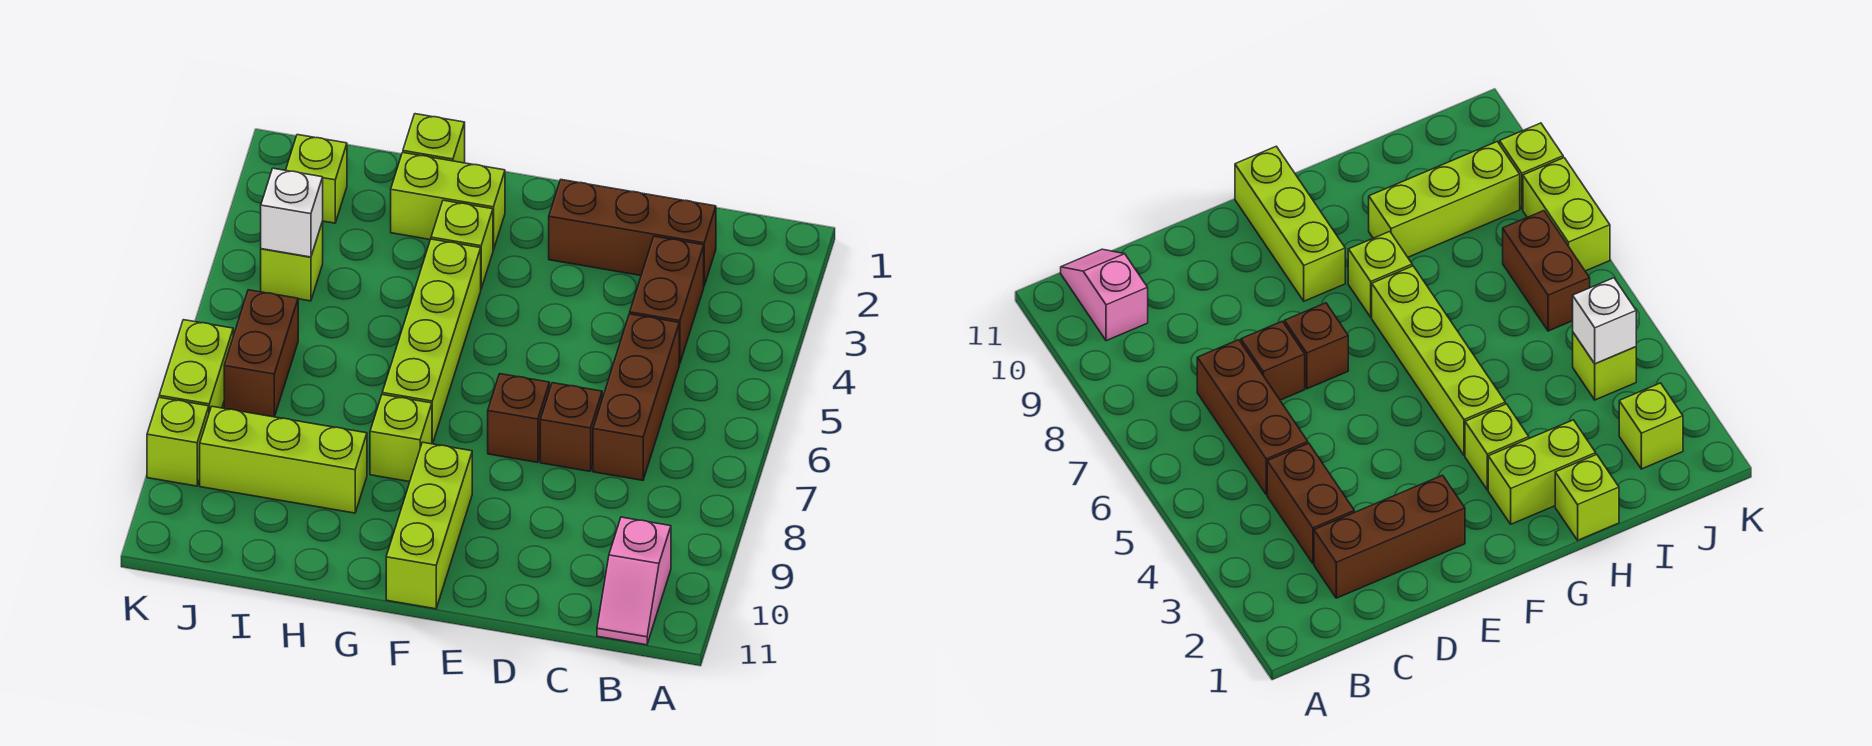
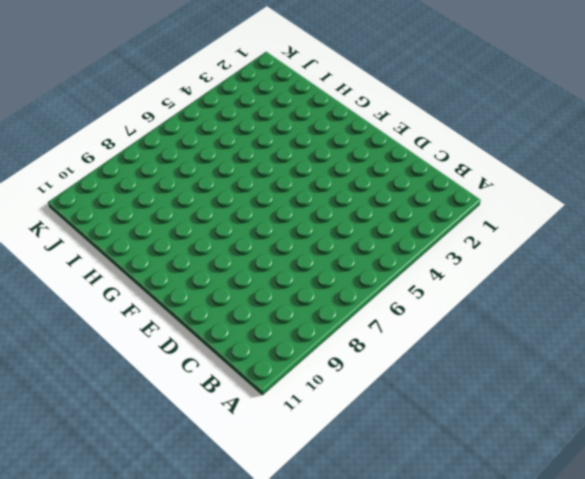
none -> pink slope B10:B11 level 1 top 10
none -> brown brick C2:E2 level 1
none -> brown brick C3:C4 level 1

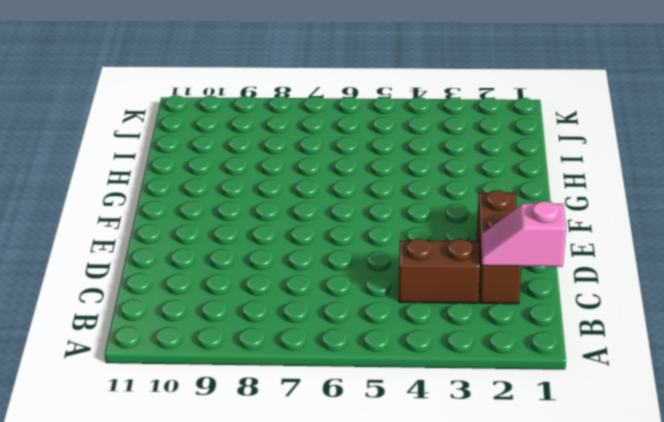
pink slope C1:C2 level 2 top 1 -> pink slope B10:B11 level 1 top 10
none -> brown brick C5:C7 level 1
none -> brown brick D7 level 1
none -> brown brick E7 level 1

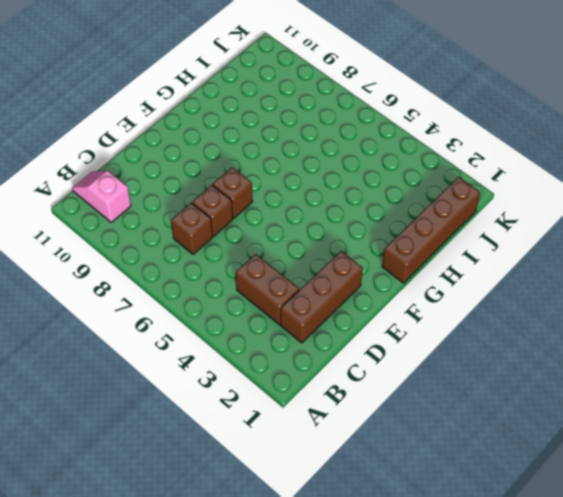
brown brick C7 level 1 -> brown brick C5:C7 level 1
brown brick G1:J1 level 1 -> lime brick H1 level 1
none -> lime brick F9:F11 level 1
none -> lime brick G2:H2 level 1
none -> lime brick G3 level 1

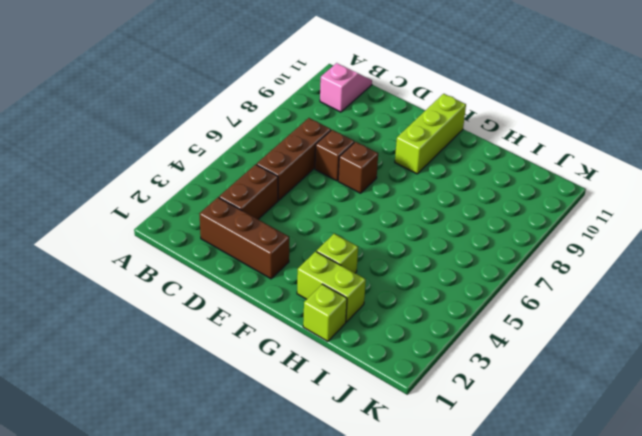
none -> lime brick G4:G7 level 1
none -> lime brick G8 level 1
none -> lime brick H9:J9 level 1

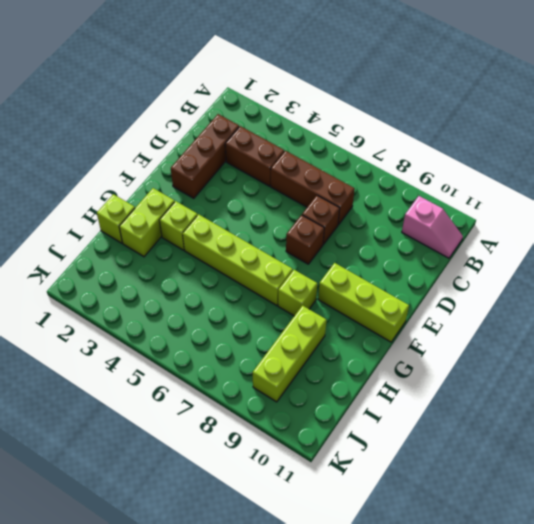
none -> lime brick J2 level 1
none -> lime brick J4 level 1
none -> brown brick J6:J7 level 1

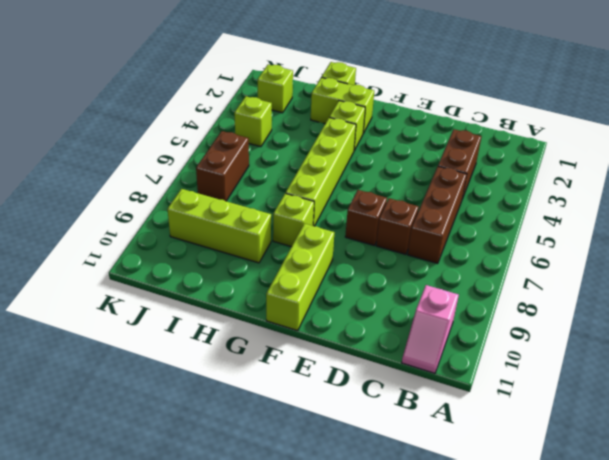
none -> brown brick C2:E2 level 1
none -> lime brick K7:K8 level 1
none -> lime brick K9 level 1

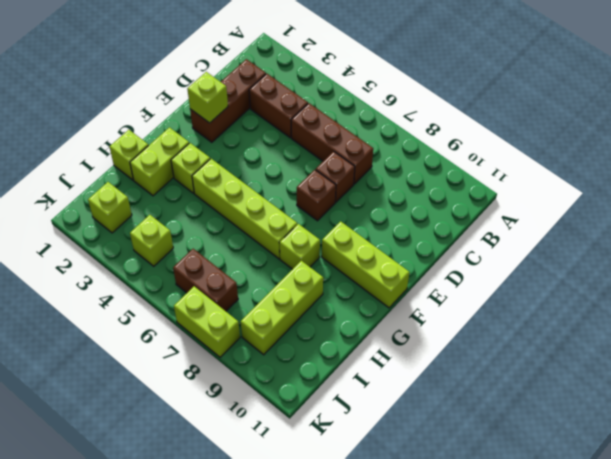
lime brick E2 level 2 -> lime brick K9 level 1
none -> pink slope B10:B11 level 1 top 10
none -> white brick J4 level 2

